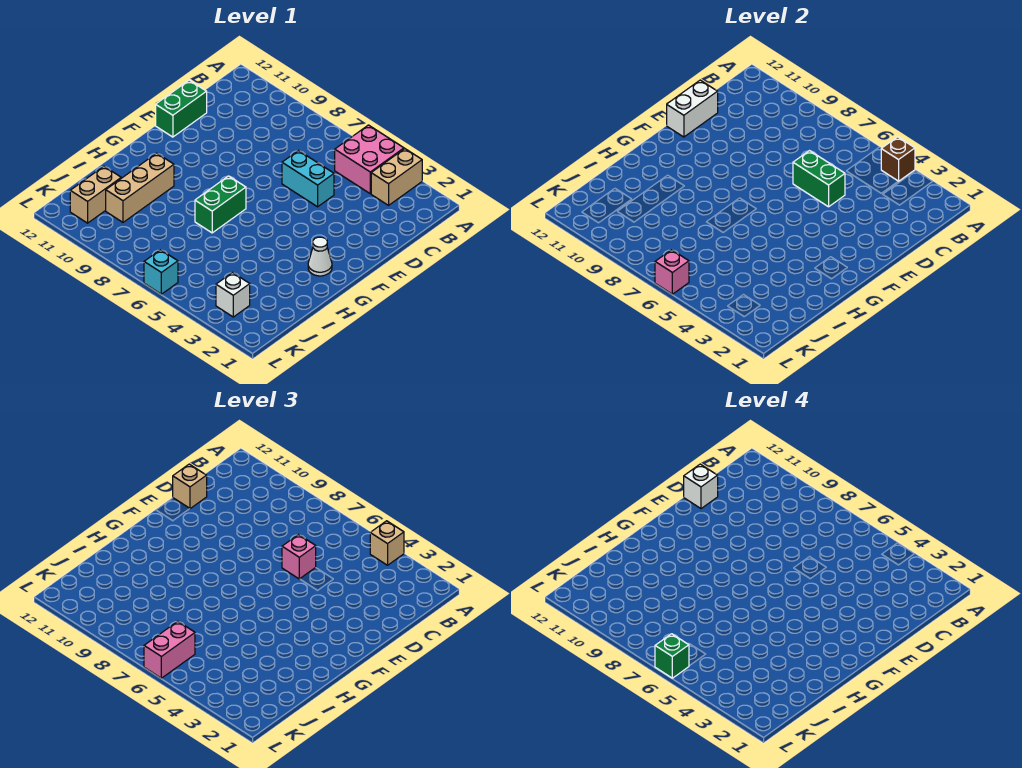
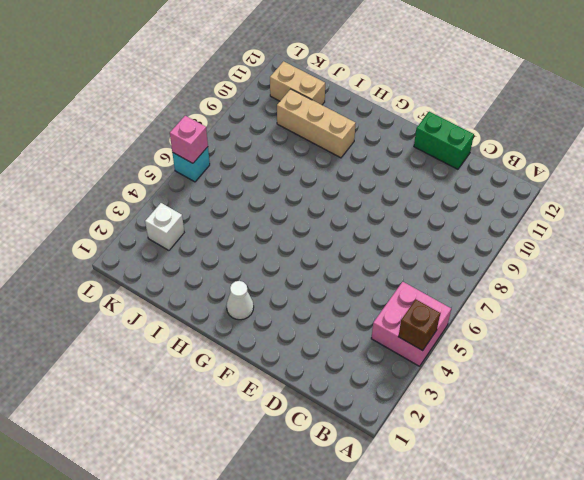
none -> tan brick A3:B3 level 1
none -> cyan brick D5:D6 level 1
none -> green brick G7:H7 level 1

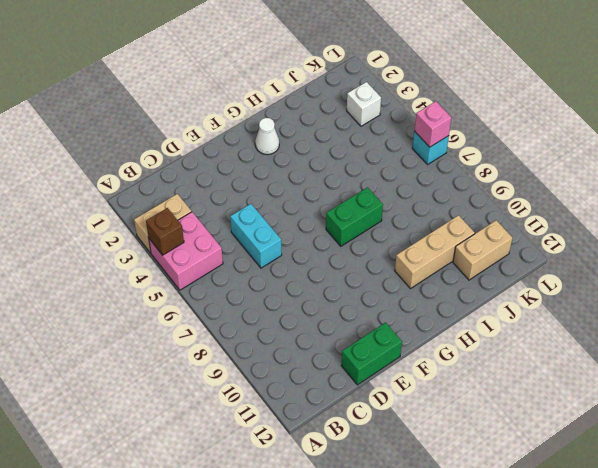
none -> green brick D5:D6 level 2
none -> white brick D12:E12 level 2
none -> tan brick A4 level 3

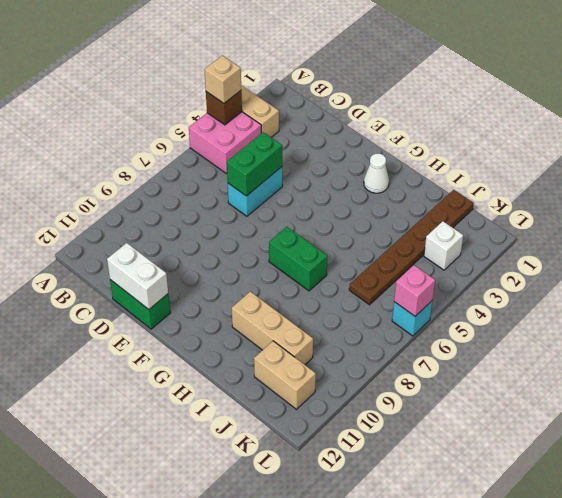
brown plate J1:J6 level 1 -> none
none -> pink brick D6 level 3
none -> tan brick D12 level 3
none -> pink brick K6:L6 level 3

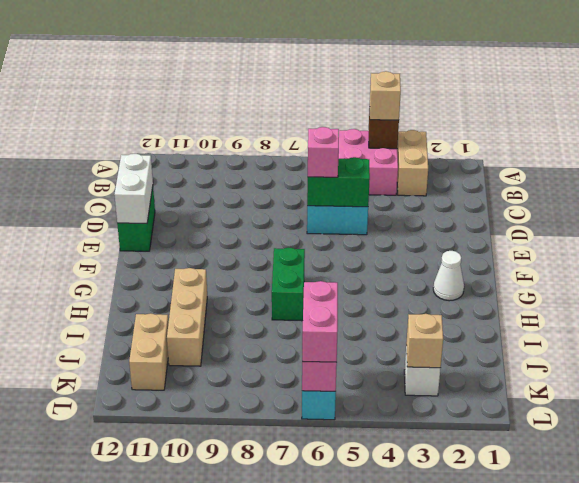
tan brick K3 level 2 -> tan brick D12 level 3
none -> white brick D12 level 4
none -> green brick L6 level 4

